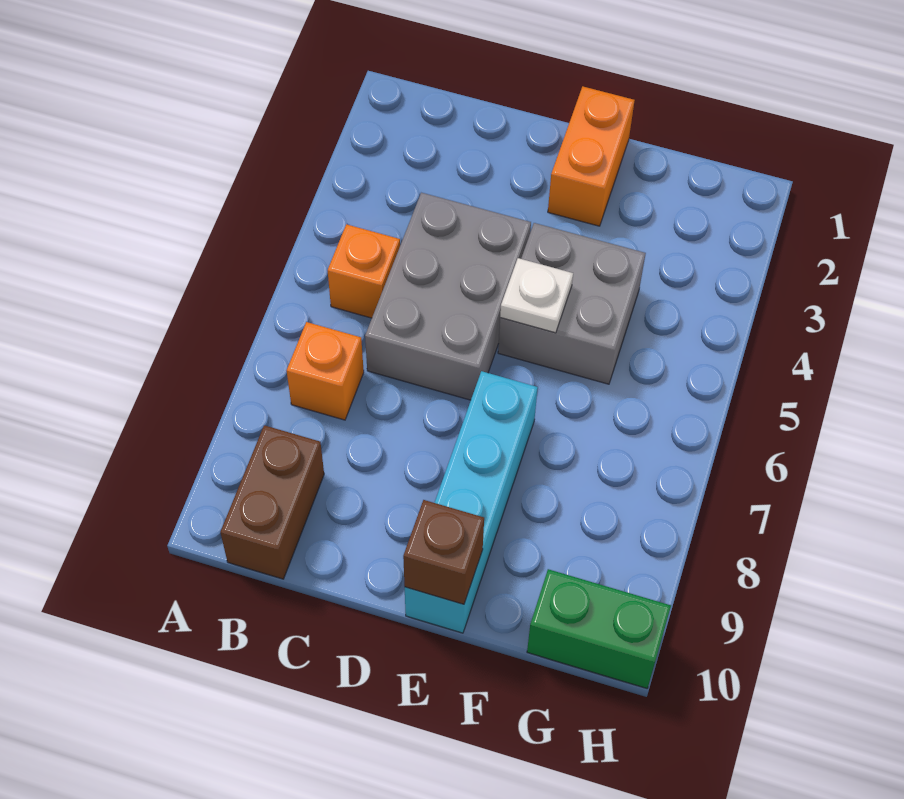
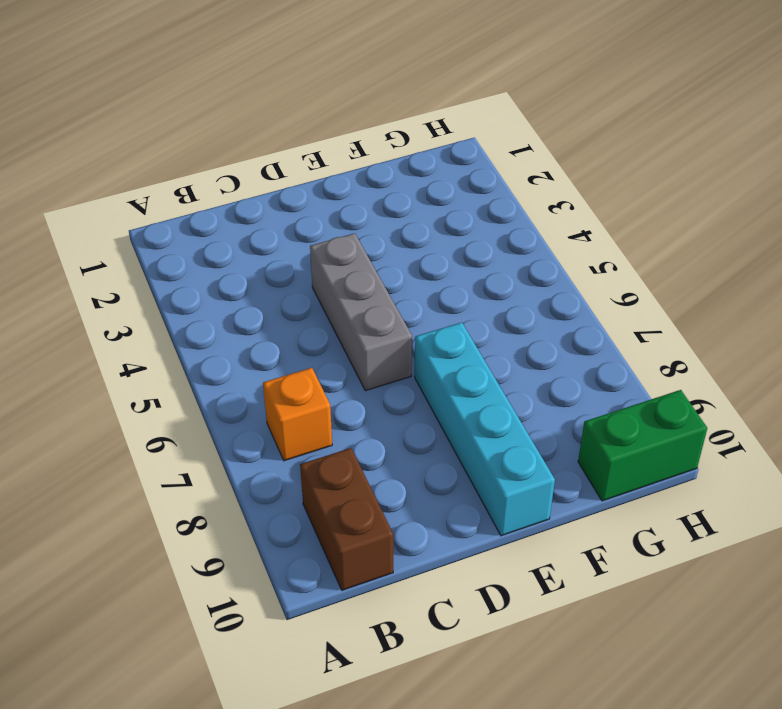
grey brick D4:D6 level 1 -> grey brick C4:D6 level 1
none -> orange brick B5 level 1
none -> orange brick E1:E2 level 1

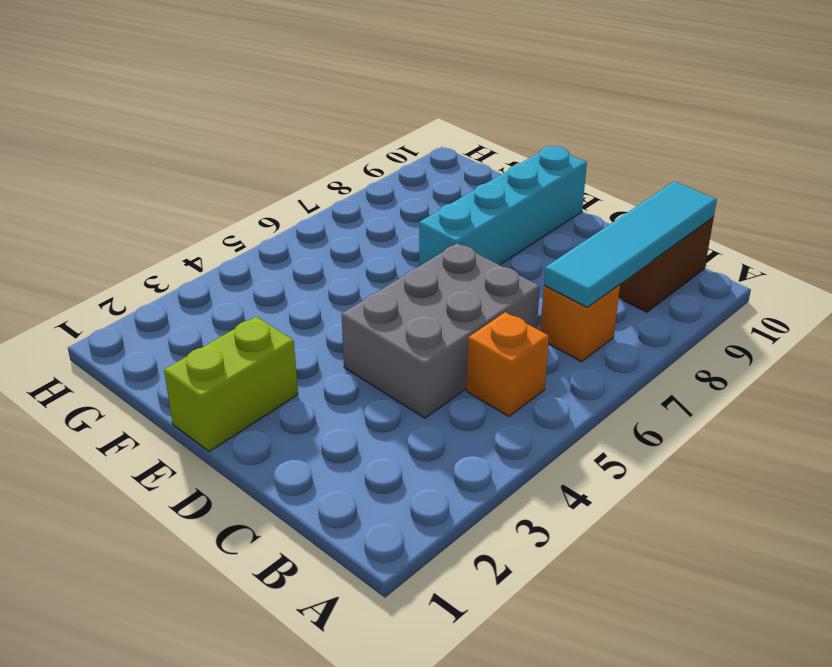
cyan tile B7:B10 level 2 -> none
lime brick E1:E2 level 1 -> orange brick E1:E2 level 1
none -> grey brick E4:F5 level 1
none -> green brick G10:H10 level 1

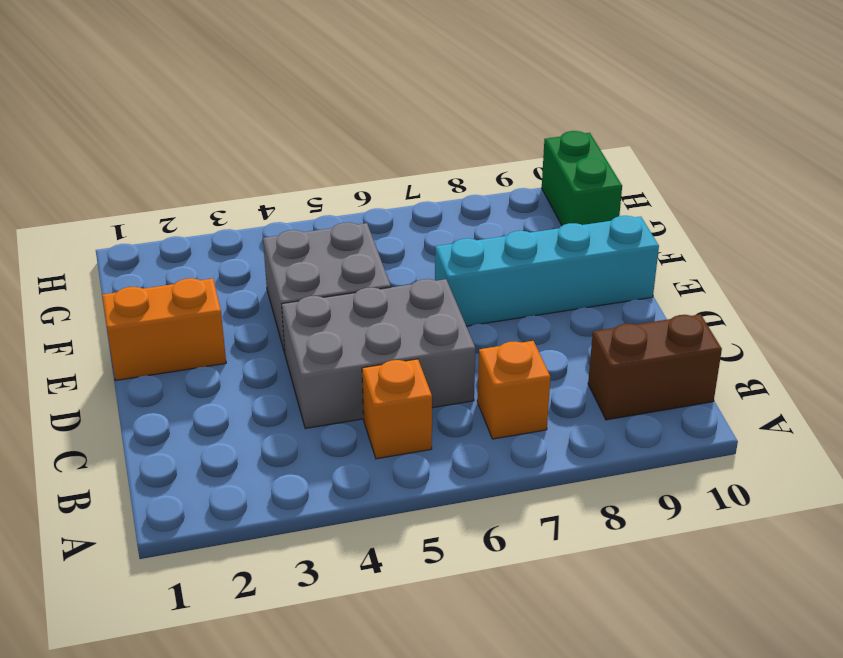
none -> white plate E5 level 2
none -> brown brick E10 level 2

